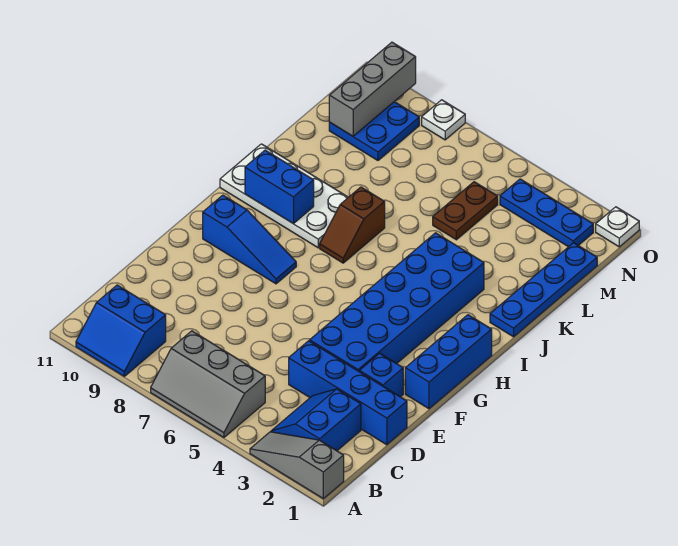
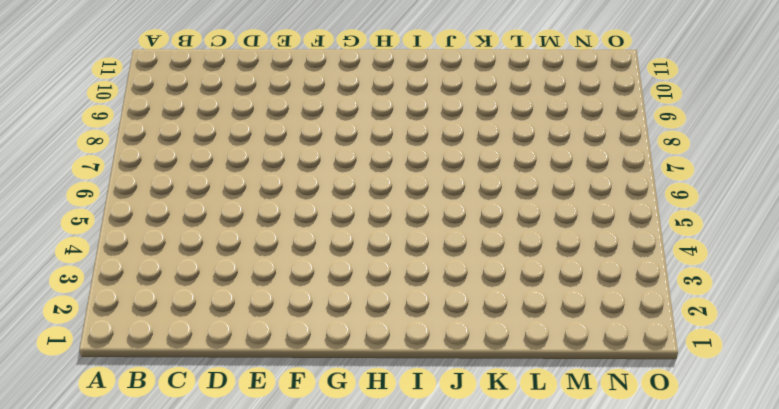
none -> grey slope A1:A3 level 1 top 1
none -> grey slope A5:B7 level 1 top B
none -> blue slope A9:B10 level 1 top B

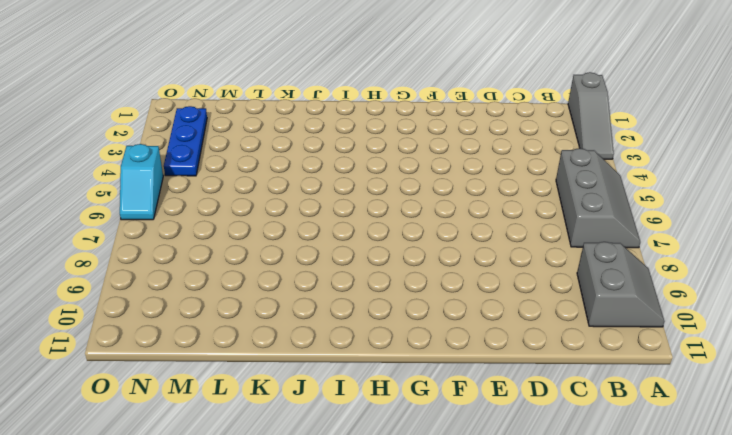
grey slope A9:B10 level 1 top B -> blue slope A9:B10 level 1 top B
cyan slope O5:O6 level 1 top 5 -> none
none -> blue slope B2:C3 level 1 top 2
none -> blue brick D1:D4 level 1
none -> blue brick E2 level 1

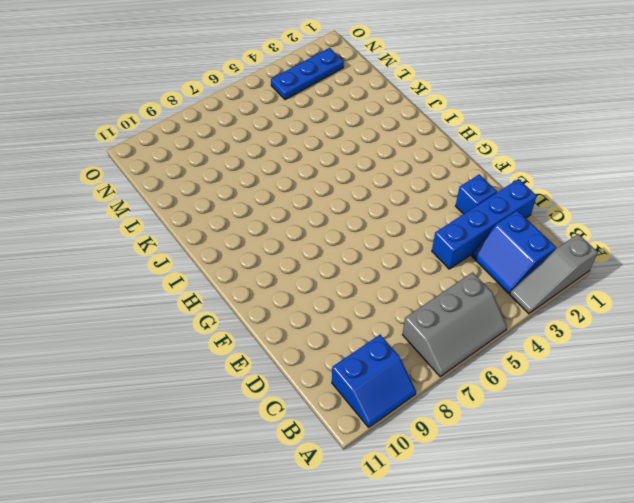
none -> blue brick E3:J4 level 1
none -> blue brick F1:H1 level 1
none -> blue slope G8:G10 level 1 top 10

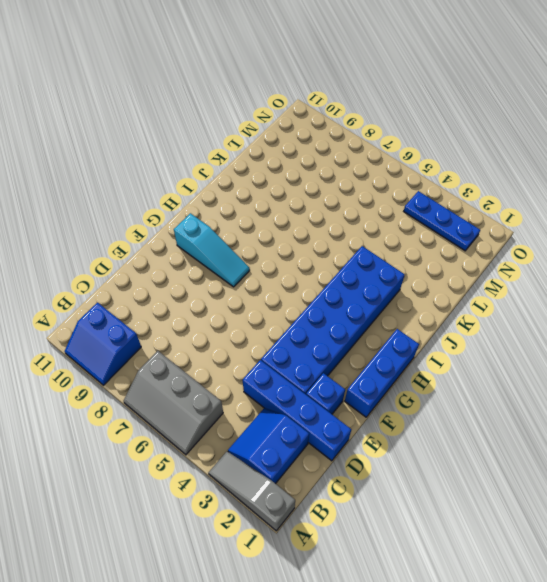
cyan slope G8:G10 level 1 top 10 -> blue slope G8:G10 level 1 top 10
none -> brown slope I7:J7 level 1 top J
none -> white plate I8:J11 level 1
none -> blue plate J1:M1 level 1

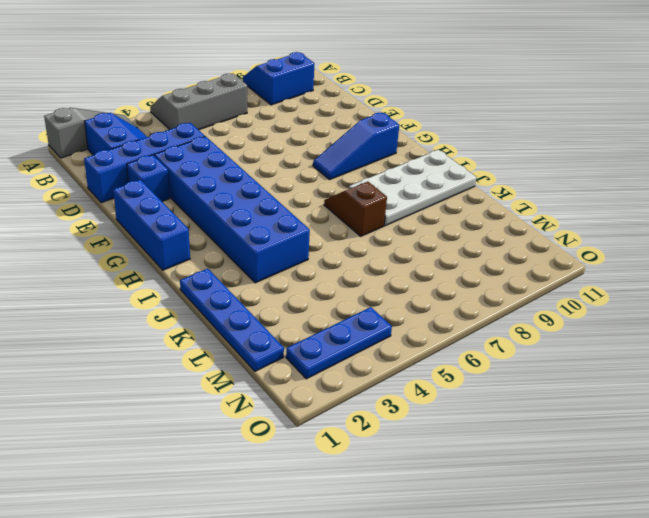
none -> brown plate L5:M5 level 1
none -> blue plate M9:N10 level 1
none -> white plate O1 level 1

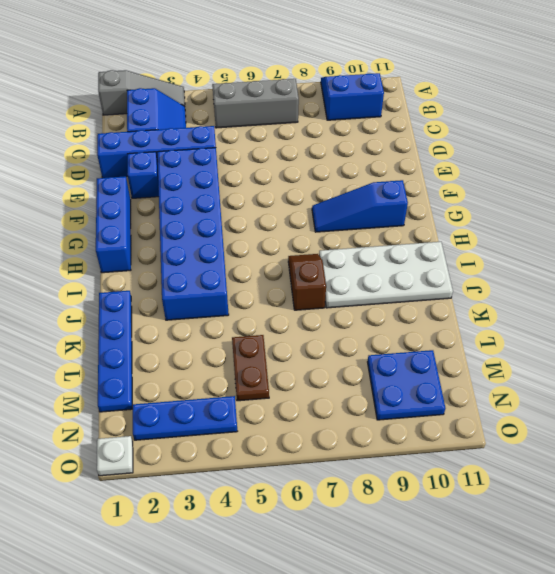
none -> white plate O8 level 1
none -> blue brick I9:I10 level 2
none -> grey brick M10:O10 level 2

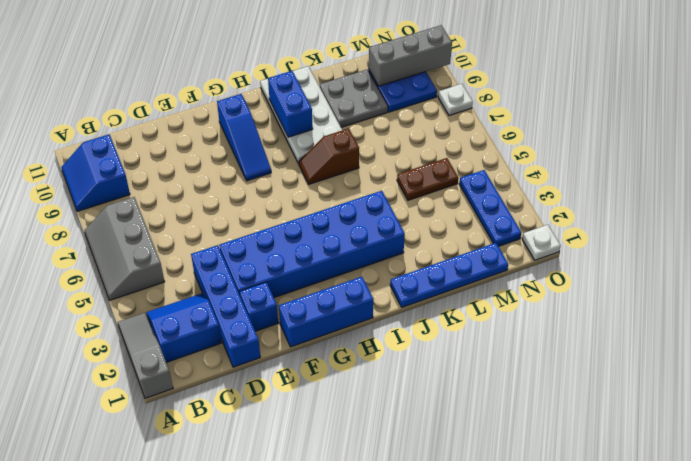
grey plate K9:L10 level 1 -> none

